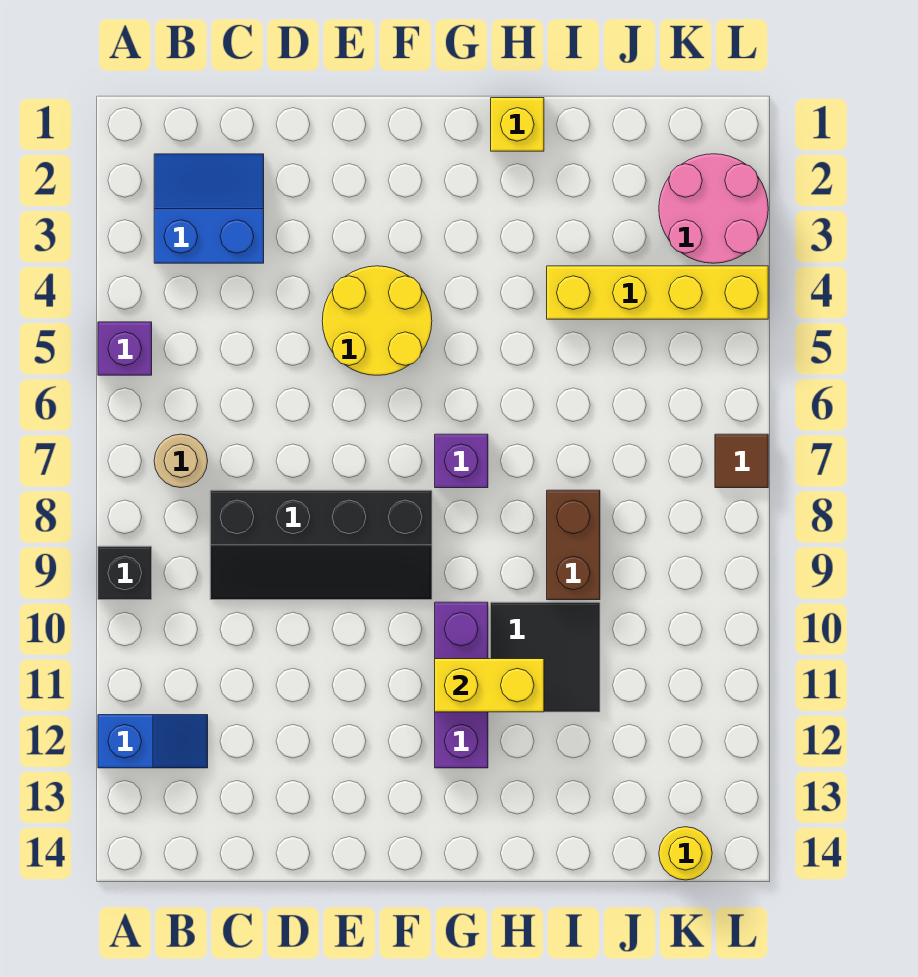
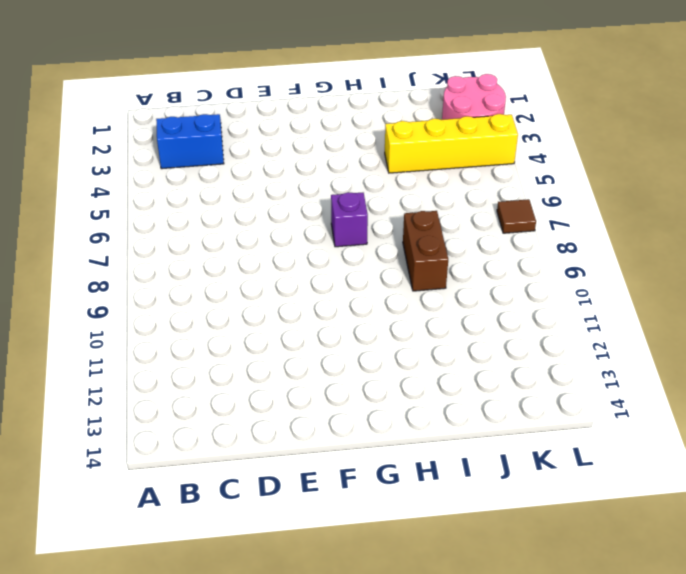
none -> purple brick A5 level 1
none -> black brick A9 level 1
none -> blue slope A12:B12 level 1 top A

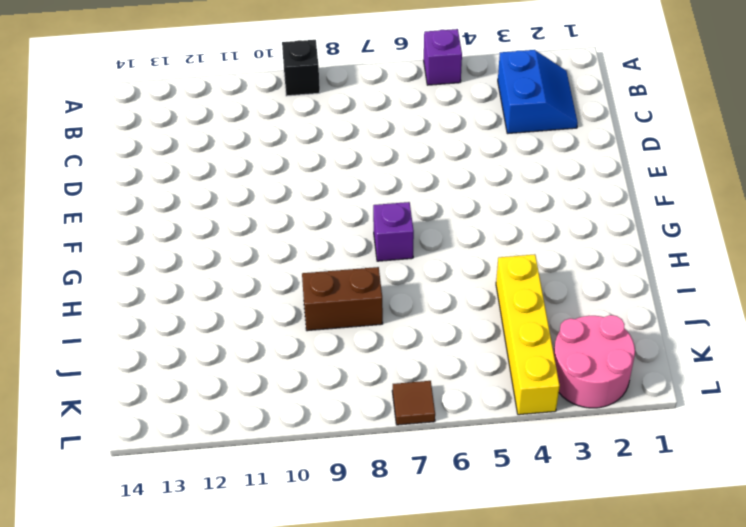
none -> blue slope A12:B12 level 1 top A
none -> tan round brick B7 level 1
none -> black slope C8:F9 level 1 top 8

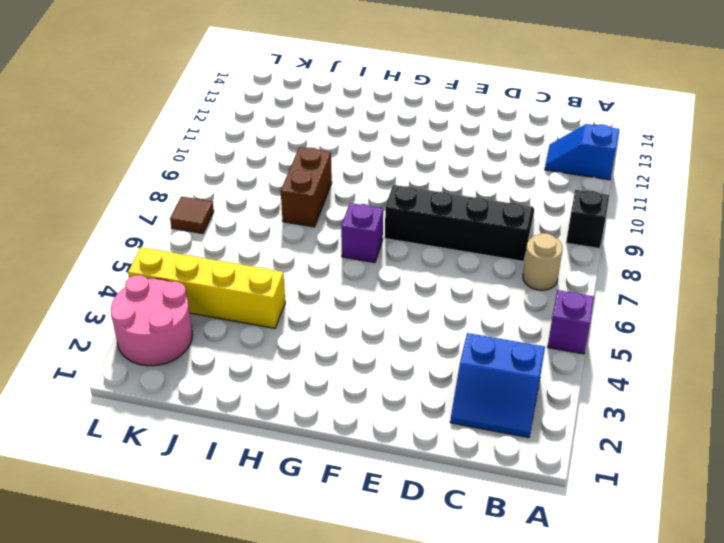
none -> yellow round brick E4:F5 level 1
none -> purple brick G10:G12 level 1
none -> yellow brick H1 level 1

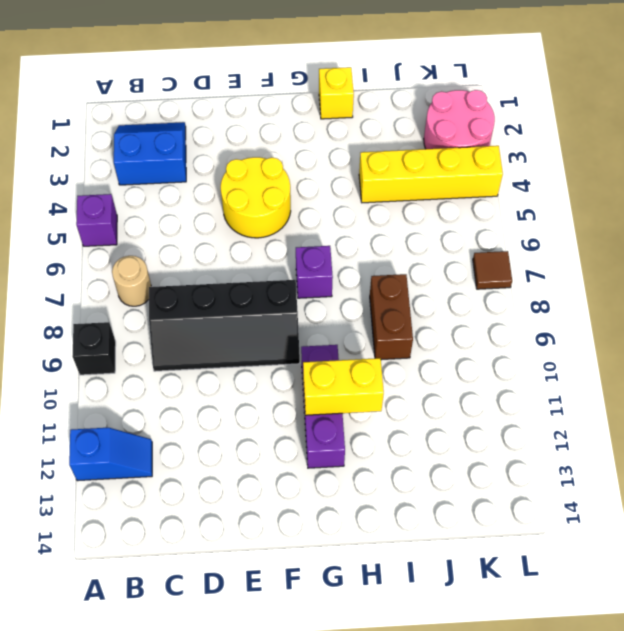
none -> black tile H10:I11 level 1
none -> yellow round brick K14 level 1

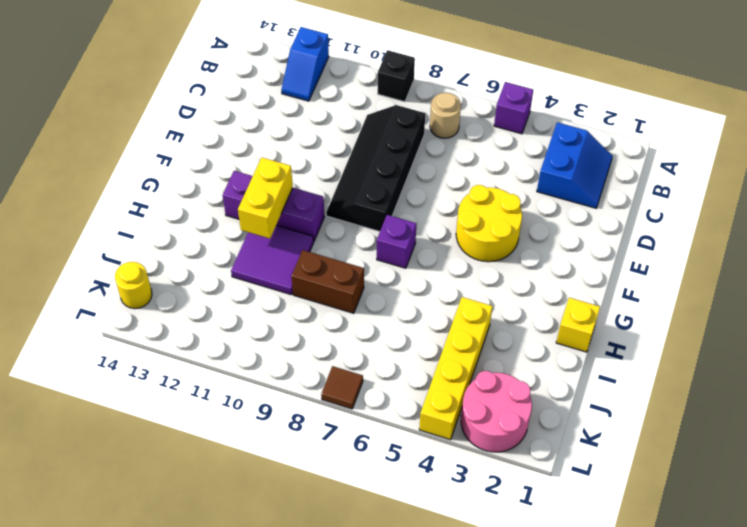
purple tile H10:I11 level 1 -> black tile H10:I11 level 1

